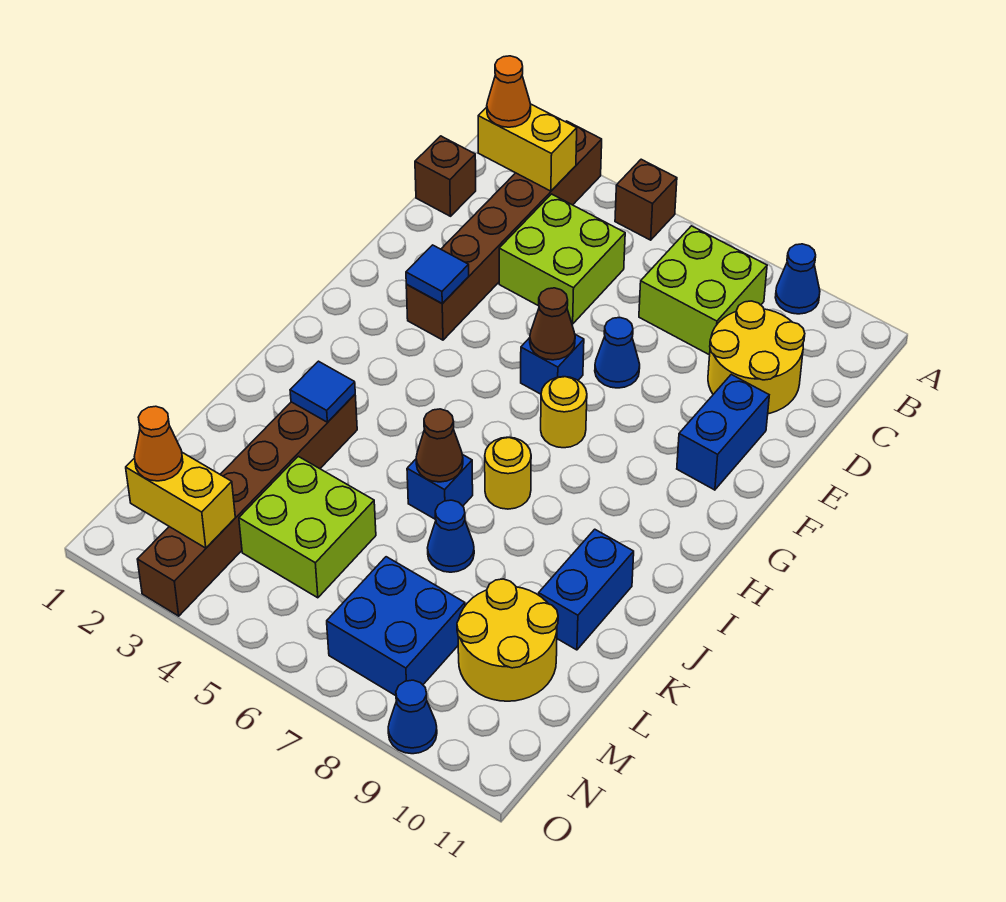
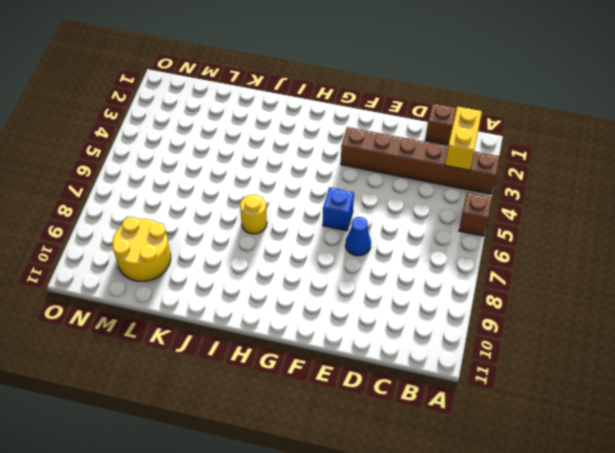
none -> blue cone A9 level 1
none -> lime brick B7:C8 level 1
none -> lime brick C4:D5 level 1

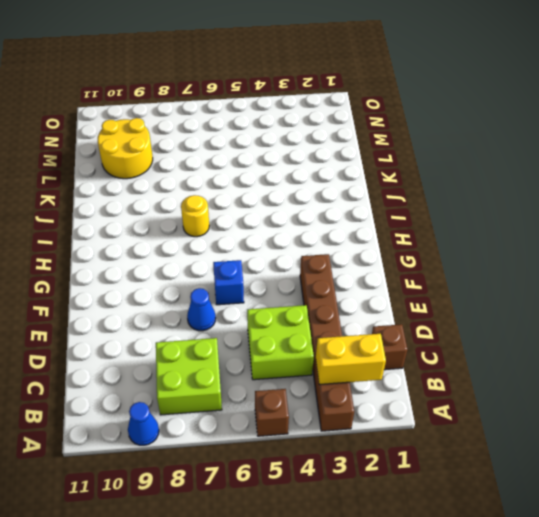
none -> yellow round brick C9:D10 level 1
none -> blue brick E10:F10 level 1
none -> yellow round brick G7 level 1

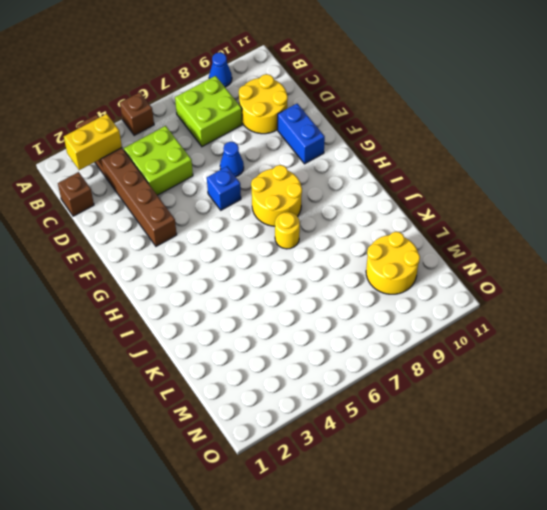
yellow round brick G7:H8 level 1 -> yellow round brick G7 level 1
none -> brown brick J3:O3 level 1
none -> blue brick J6 level 1
none -> blue brick J10:K10 level 1

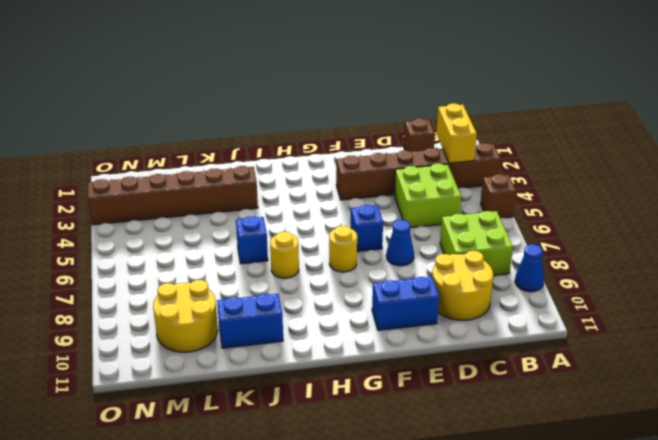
none -> blue cone K7 level 1
none -> lime brick L4:M5 level 1
none -> blue brick M7:N8 level 1

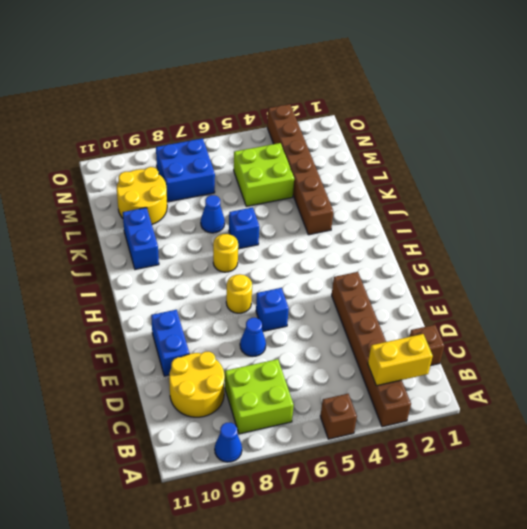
none -> lime brick C4:D5 level 1
none -> blue cone O9 level 1
none -> blue tile F3 level 2

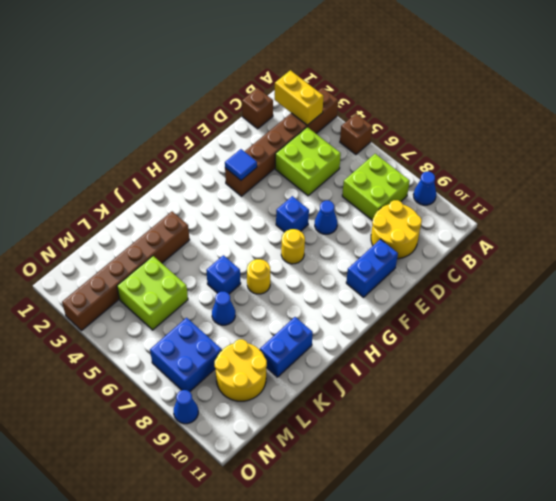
none -> brown cone F6 level 2
none -> blue tile J3 level 2
none -> brown cone J6 level 2

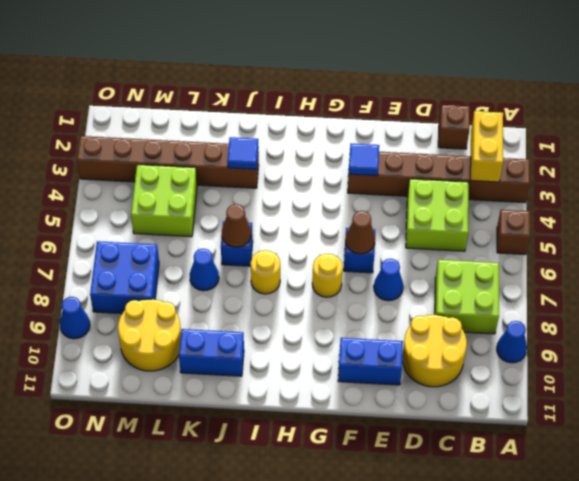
none -> yellow brick N2:N3 level 2
none -> orange cone B2 level 3
none -> orange cone N2 level 3

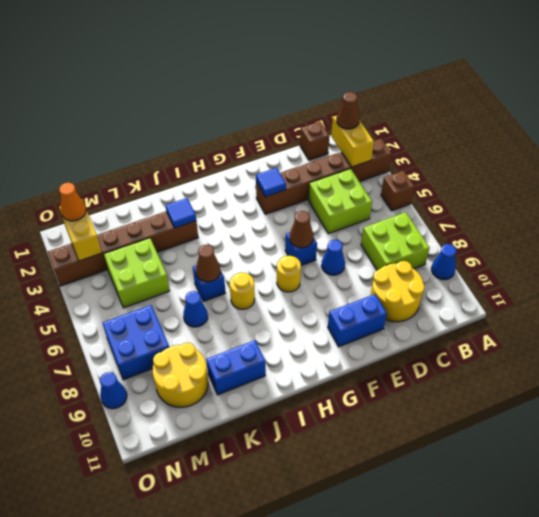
brown cone B2 level 3 -> orange cone B2 level 3

